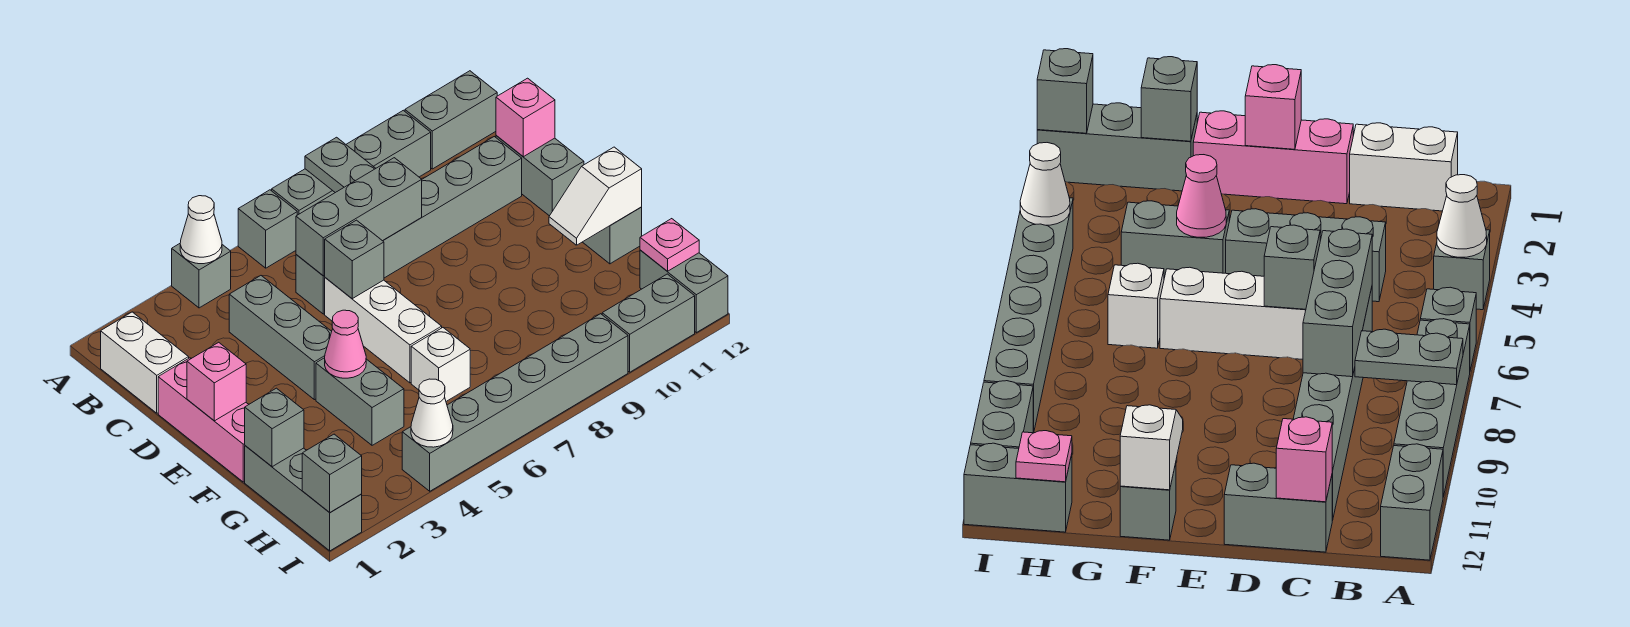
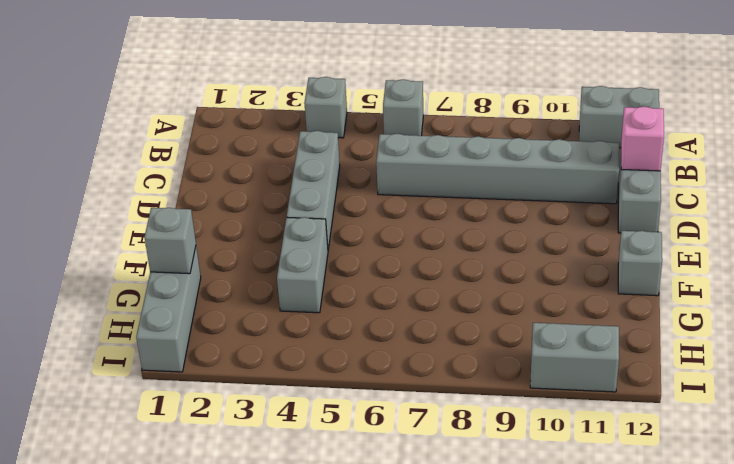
none -> grey brick A7:A10 level 1
none -> white brick B1:C1 level 1
none -> pink brick D1:F1 level 1

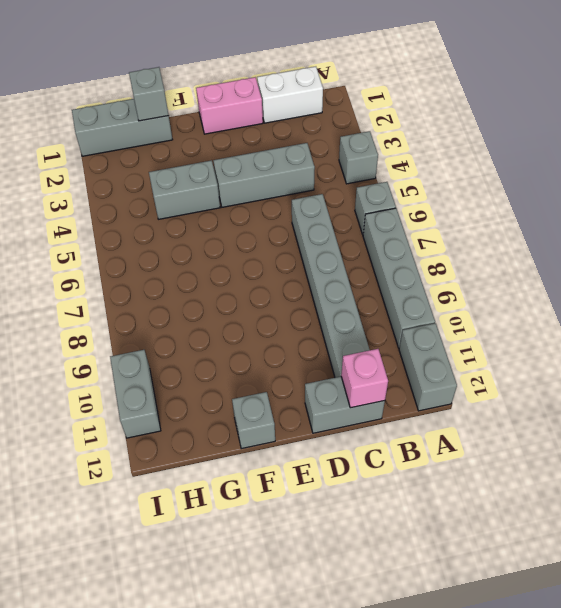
pink brick D1:E1 level 1 -> pink brick D1:F1 level 1
none -> white brick D6:F6 level 1
none -> white brick G6 level 1
none -> grey brick H12:I12 level 1

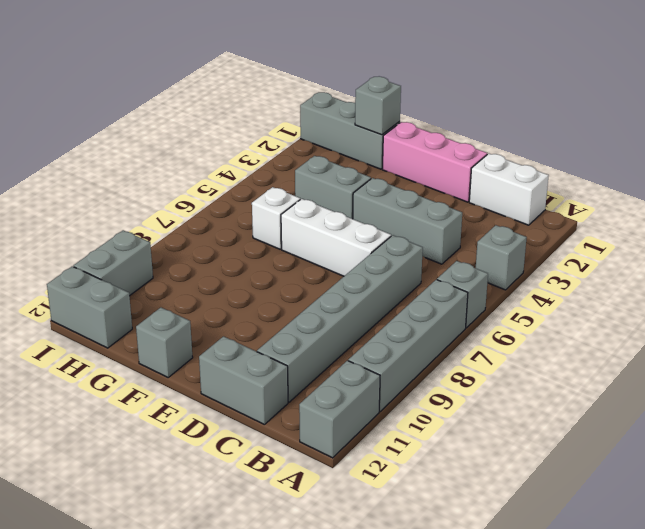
none -> grey brick I4:I9 level 1
none -> white cone A4 level 2
none -> grey plate A8:B8 level 2

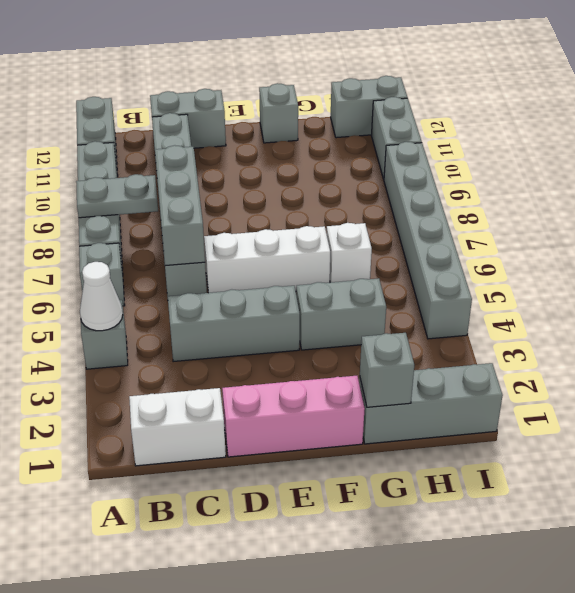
none -> pink brick C12 level 2
none -> grey brick D6 level 2
none -> pink brick E1 level 2

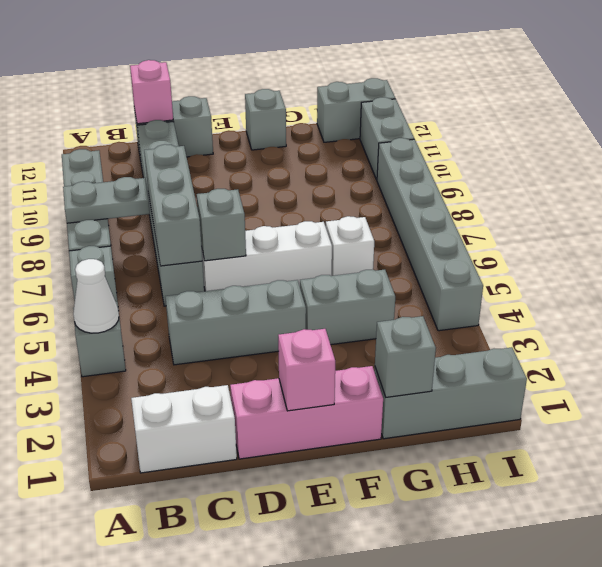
none -> grey brick A11:A12 level 1
none -> pink cone F4 level 2
none -> white slope F11:F12 level 2 top 12

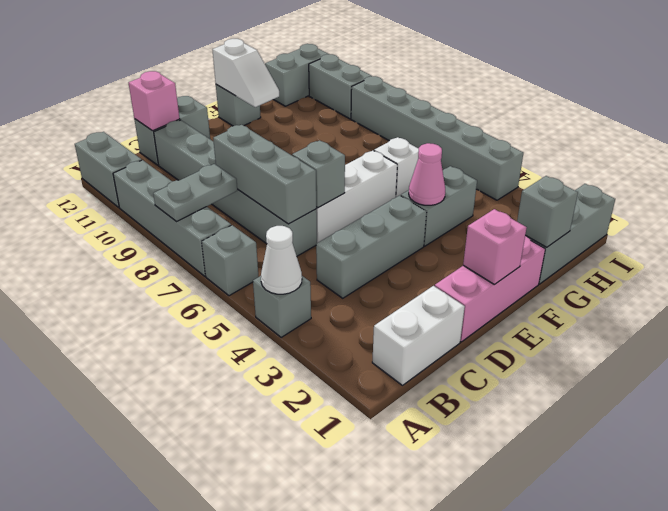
none -> pink plate H12 level 2
none -> grey brick I1 level 2
none -> white cone I4 level 2

